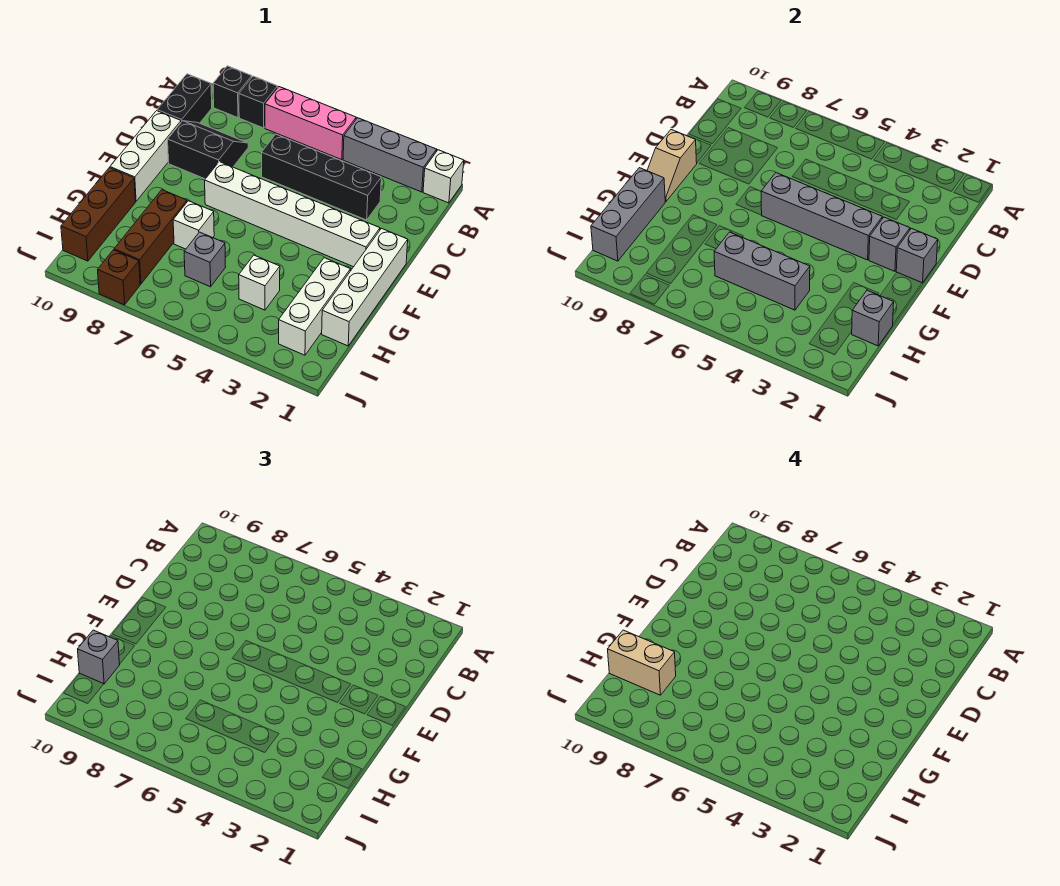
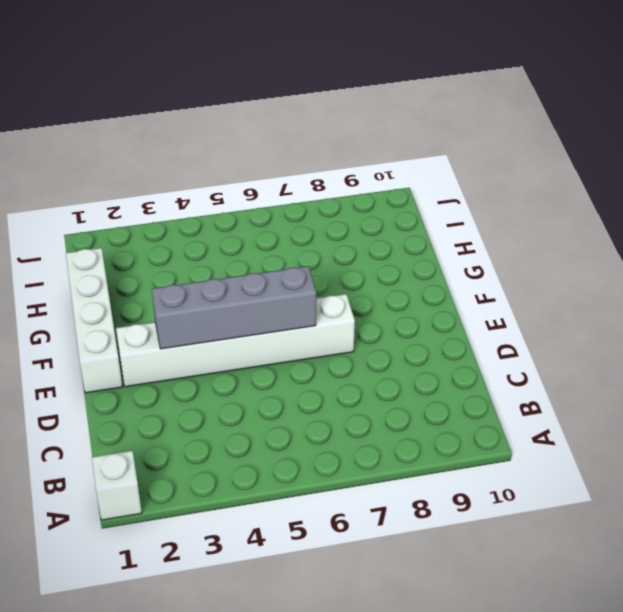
none -> grey brick A2:A4 level 1
none -> pink brick A5:A7 level 1
none -> black brick A8 level 1

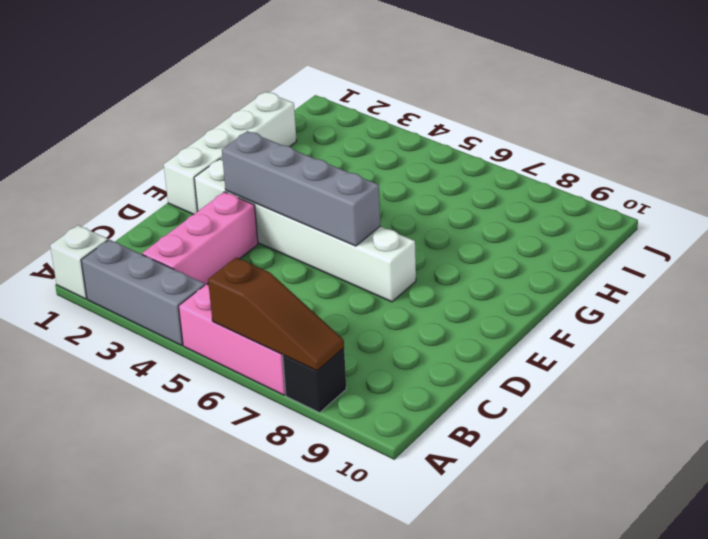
brown slope A6:A8 level 2 top 6 -> none
pink brick B3:D3 level 1 -> black brick C3:C6 level 1
none -> black brick A9 level 1
none -> black brick B10:C10 level 1
none -> black slope C8:D9 level 1 top D

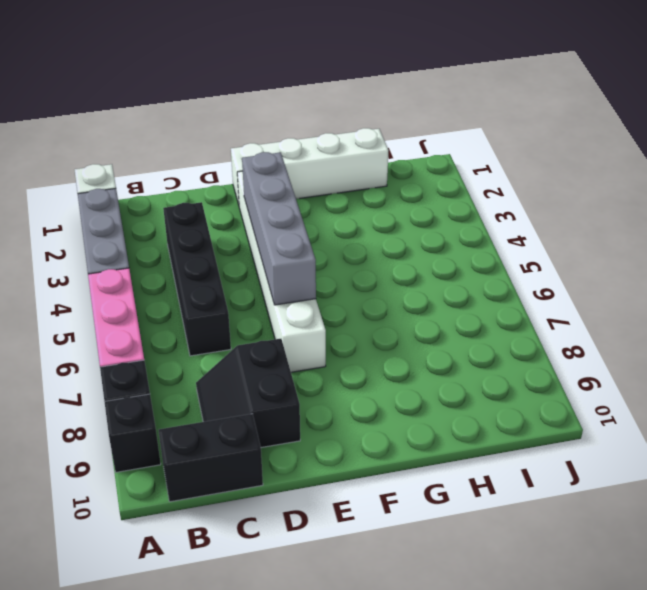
none -> white brick D10:F10 level 1
none -> white brick G2:I2 level 1
none -> white brick G7 level 1

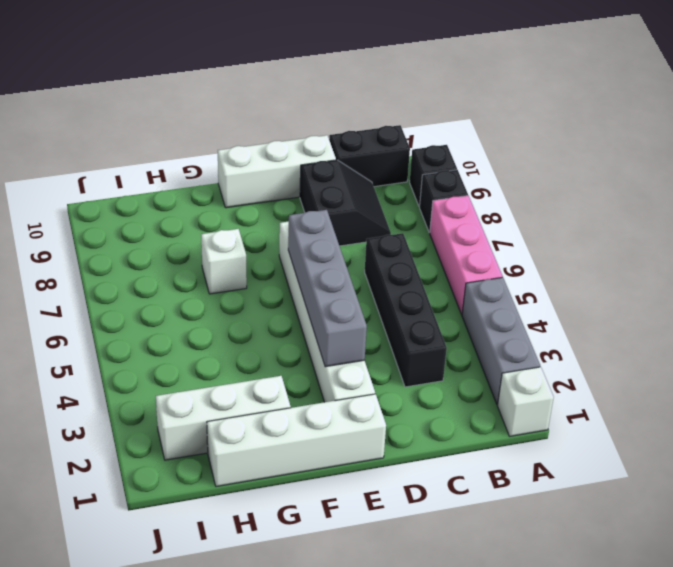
none -> brown brick G8:I8 level 1
none -> brown brick G10:I10 level 1
none -> white brick H4 level 1

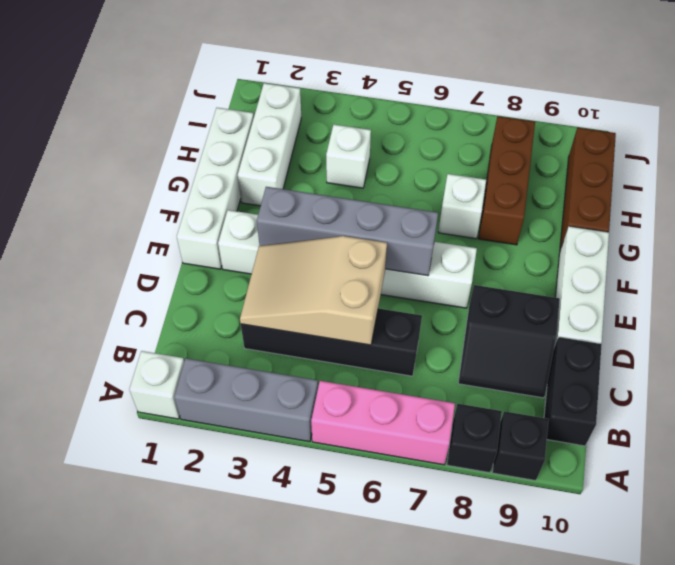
tan slope C3:D5 level 2 top 5 -> none
none -> grey brick H6 level 1
none -> brown brick J8 level 1
none -> grey brick E1 level 2

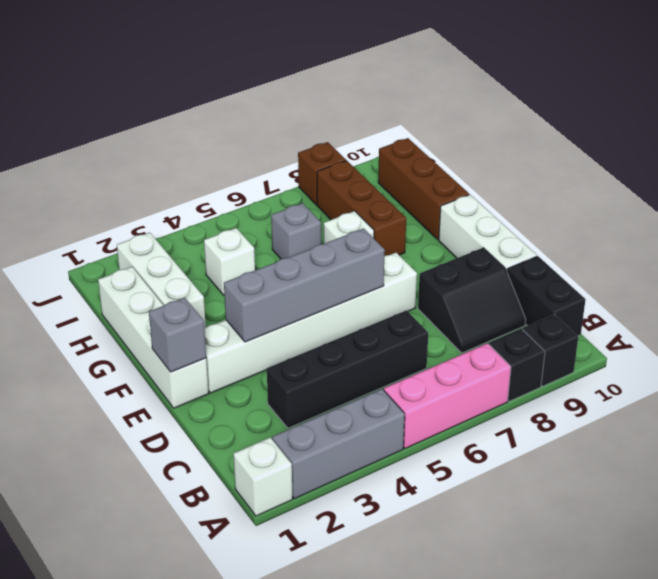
none -> grey brick E2 level 2
none -> tan slope E10:F10 level 2 top E
none -> grey brick G10:I10 level 2

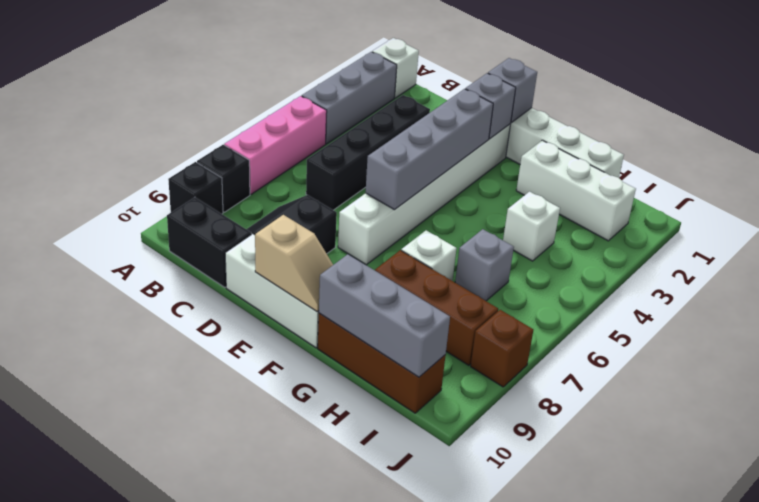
none -> grey brick H1 level 2
none -> grey brick H4:H6 level 2
none -> grey brick H10 level 3

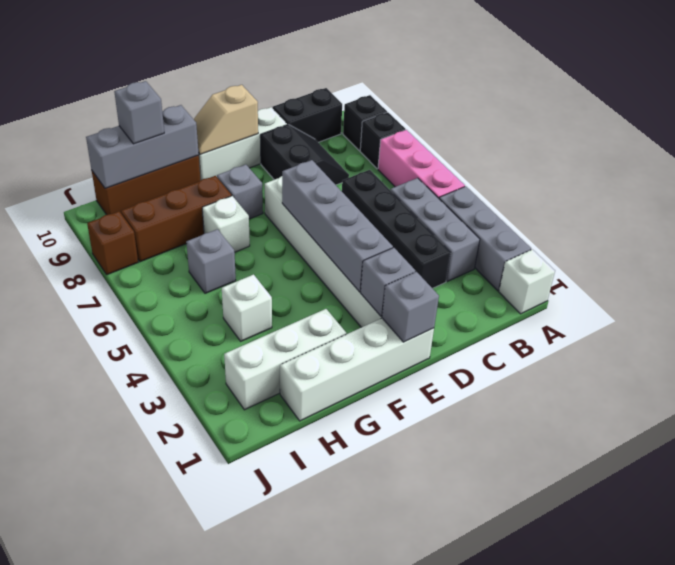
grey brick B3:B5 level 1 -> grey brick H4:H6 level 2
grey brick F8 level 1 -> grey brick H1 level 2
none -> tan brick H9:H10 level 4

